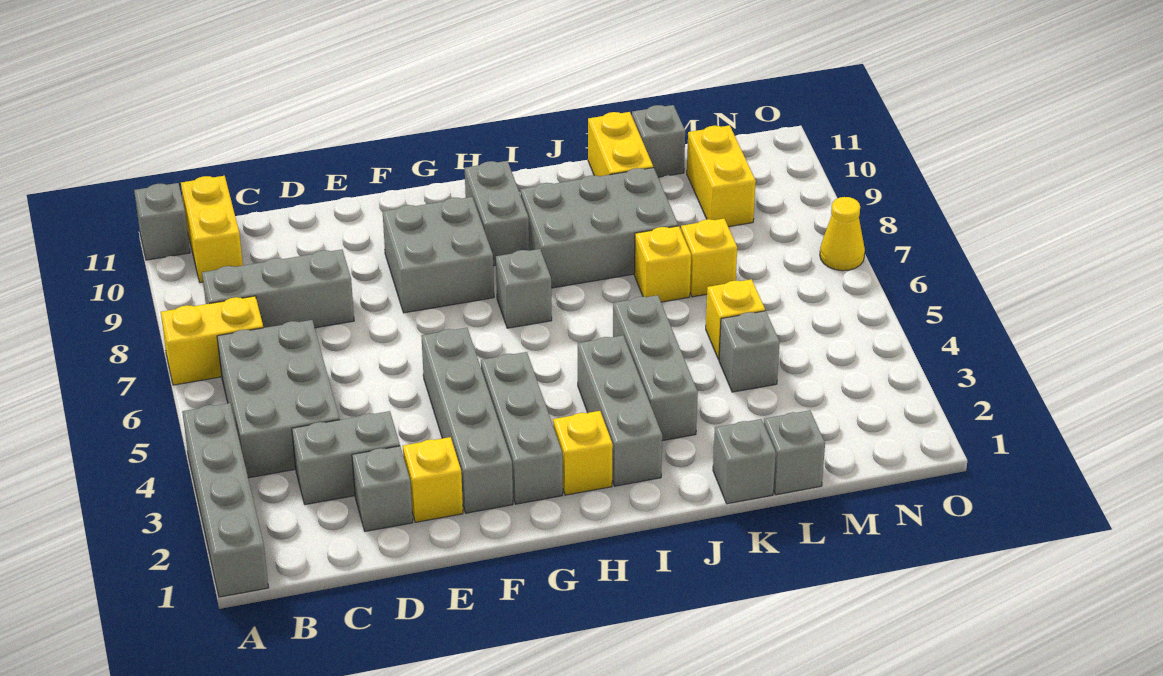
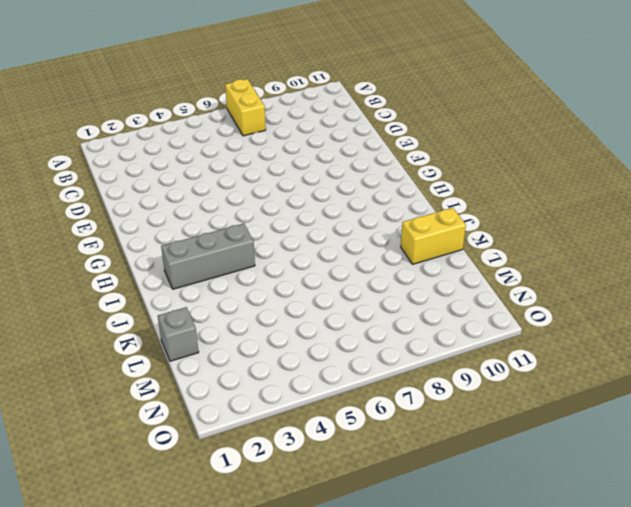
none -> grey brick A1:A4 level 1
none -> grey brick A11 level 1
none -> grey brick B4:C6 level 1

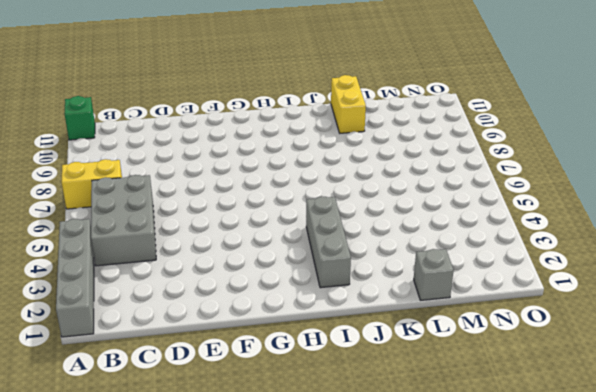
green brick A11 level 1 -> grey brick A11 level 1
none -> grey brick B8:D8 level 1
none -> yellow brick B10:B11 level 1
none -> grey brick C3:D3 level 1

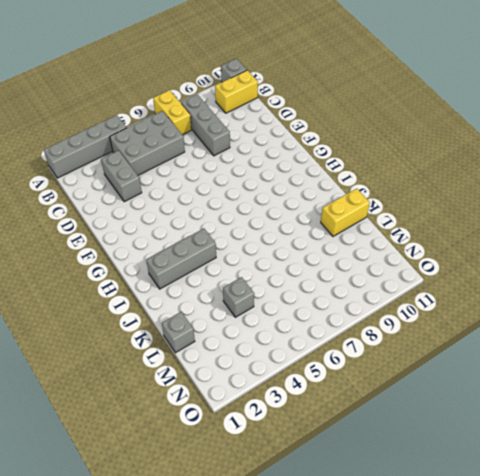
none -> grey brick D2 level 1
none -> yellow brick E2 level 1
none -> grey brick F2:F5 level 1

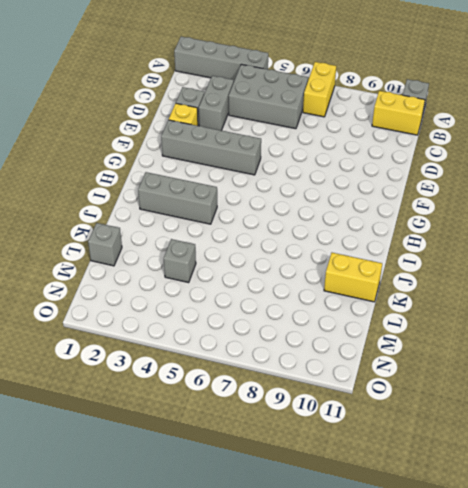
none -> grey brick B8:D8 level 1
none -> grey brick F8:G9 level 1
none -> grey brick G2:G4 level 1

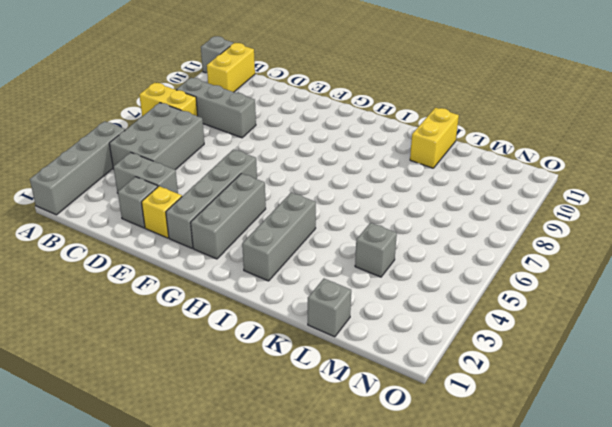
none -> grey brick F8:G9 level 1
none -> yellow brick H2 level 1
none -> grey brick H7 level 1

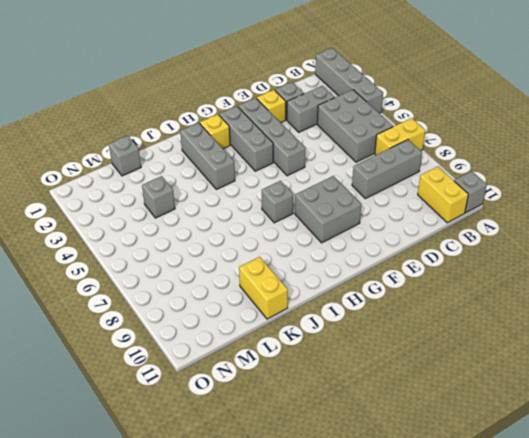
none -> grey brick H9:H10 level 1
none -> grey brick I8:K9 level 1
none -> grey brick J3:J5 level 1

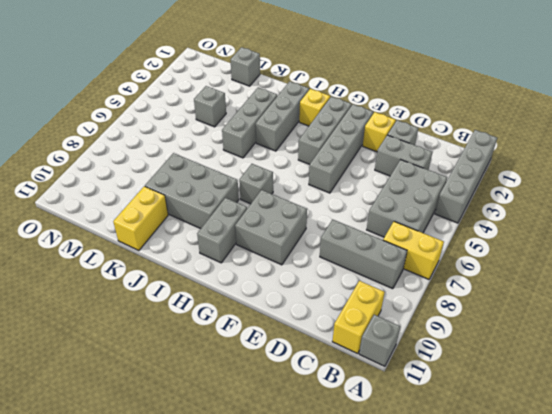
none -> grey brick K1 level 1
none -> yellow brick K7 level 1
none -> yellow brick L5 level 1

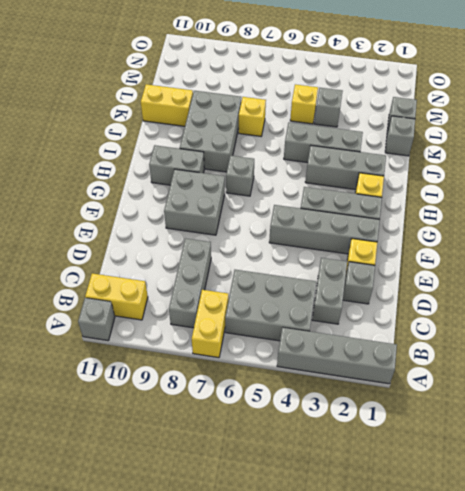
none -> yellow brick L7 level 1
none -> grey brick L11 level 1
none -> yellow brick M9:M10 level 1

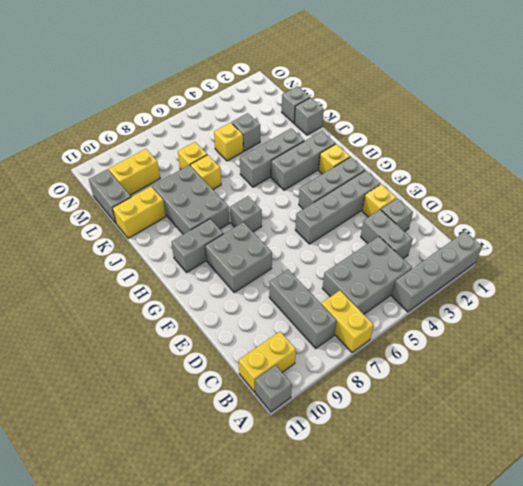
grey brick L11:M11 level 1 -> grey brick L11 level 1
none -> yellow cone O7 level 1

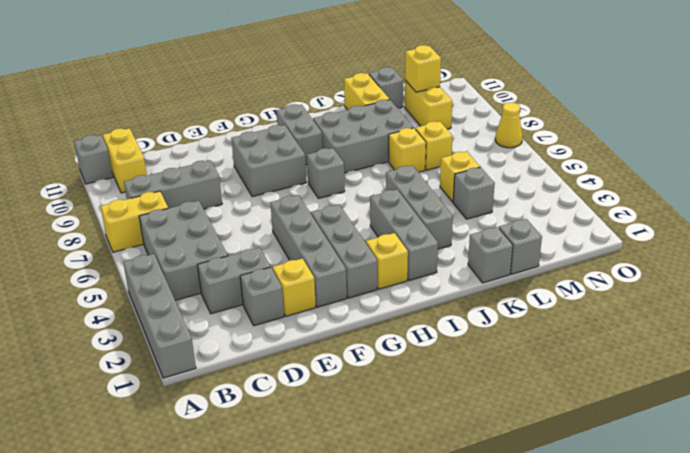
yellow brick M10 level 2 -> none

